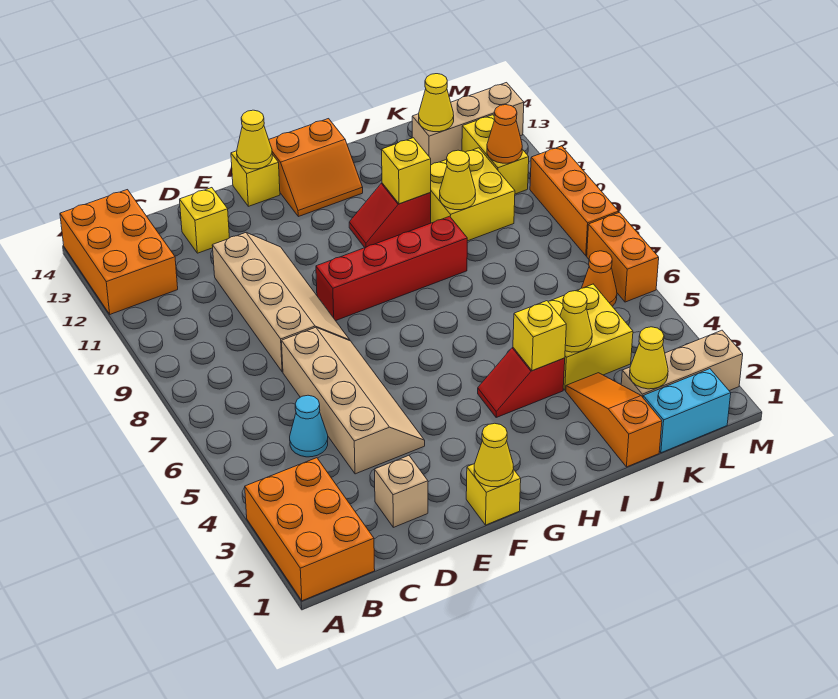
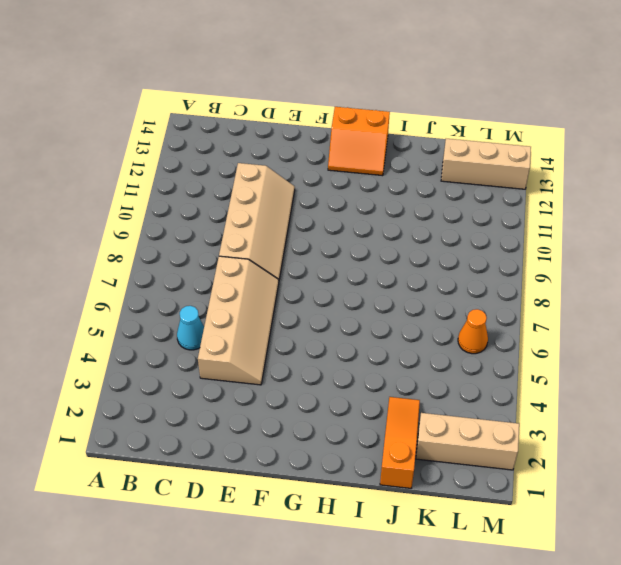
none -> orange brick A1:B3 level 1
none -> orange brick A12:B14 level 1
none -> tan brick D2 level 1
none -> yellow brick D13 level 1

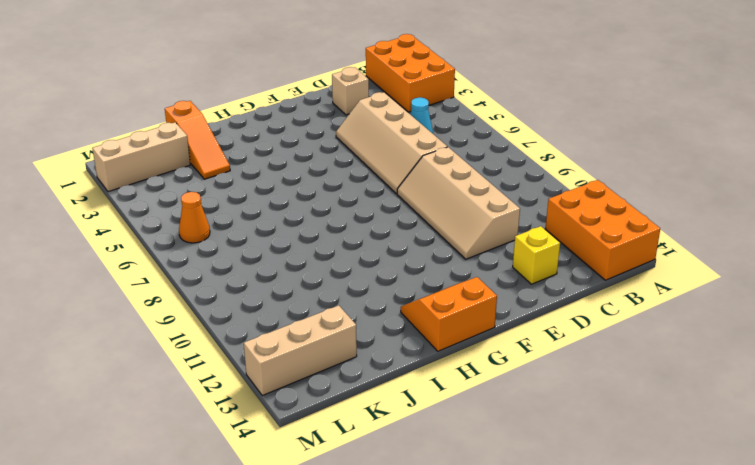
none -> yellow brick F1 level 1
none -> red brick F9:I9 level 1
none -> yellow brick F14 level 1
none -> red slope H4:I4 level 1 top I

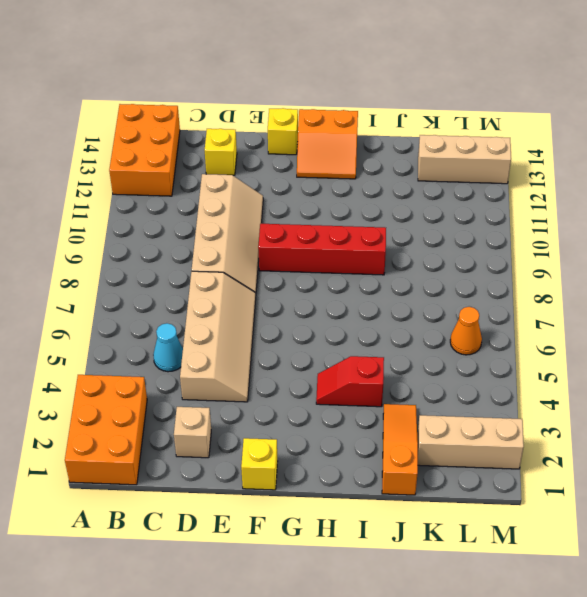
none -> red slope H11:I11 level 1 top I
none -> yellow brick J4:K5 level 1
none -> yellow brick J10:K11 level 1
none -> cyan brick K1:L1 level 1

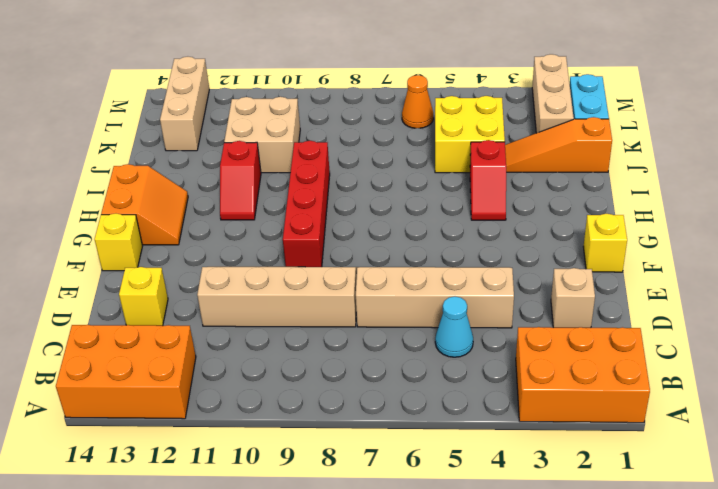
tan brick J10:K11 level 1 -> yellow brick J10:K11 level 1
none -> yellow brick L11:L12 level 1
none -> orange brick M6:M7 level 1
none -> orange brick M8:M10 level 1
none -> yellow cone F1 level 2

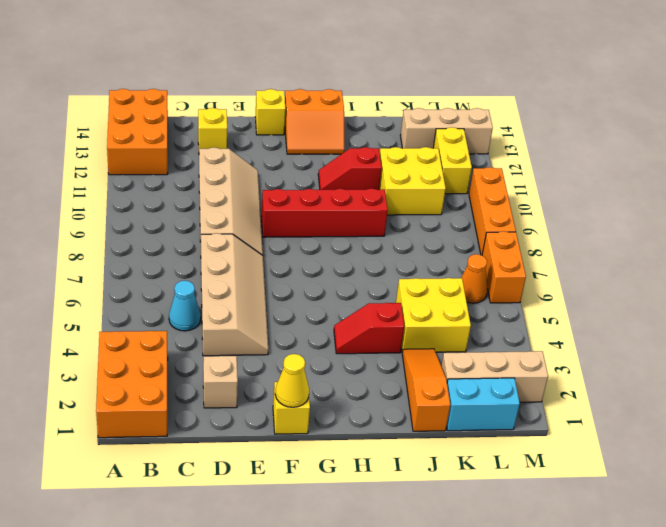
none -> yellow cone F14 level 2
none -> yellow brick I4 level 2
none -> yellow brick I11 level 2
none -> yellow cone J4 level 2

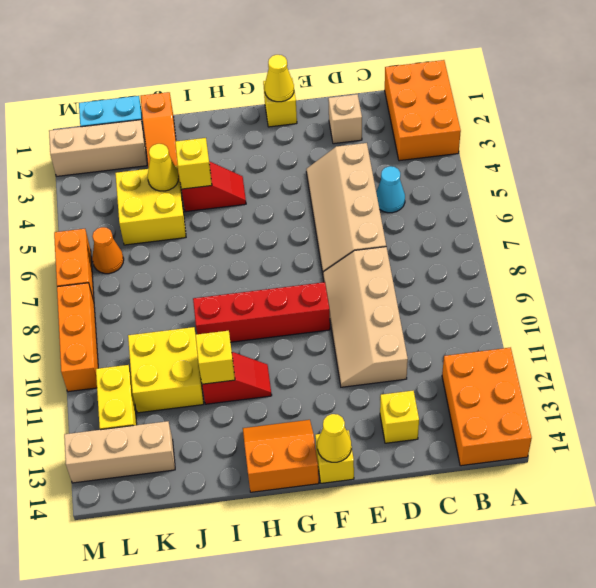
none -> yellow cone J10 level 2
none -> yellow cone K2 level 2
none -> yellow cone K13 level 2
none -> orange cone L11 level 2

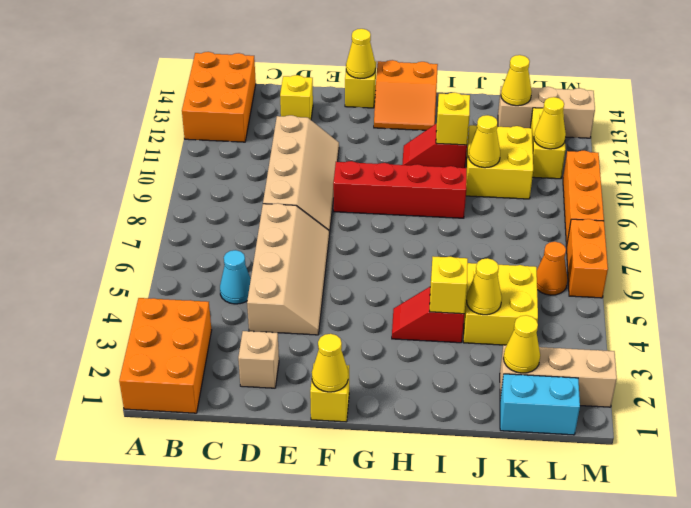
yellow cone L11 level 2 -> orange cone L11 level 2
none -> orange slope J1:J3 level 1 top 1

